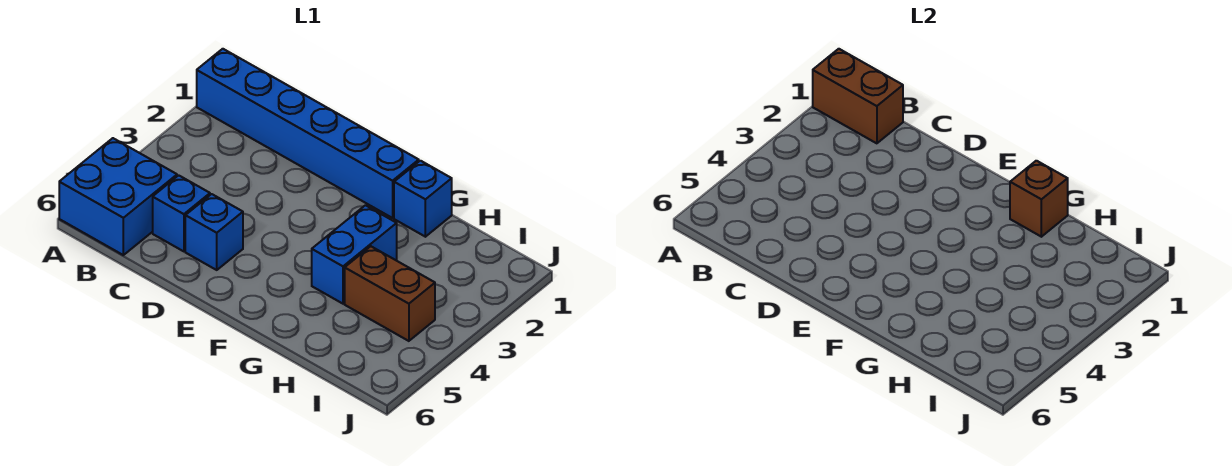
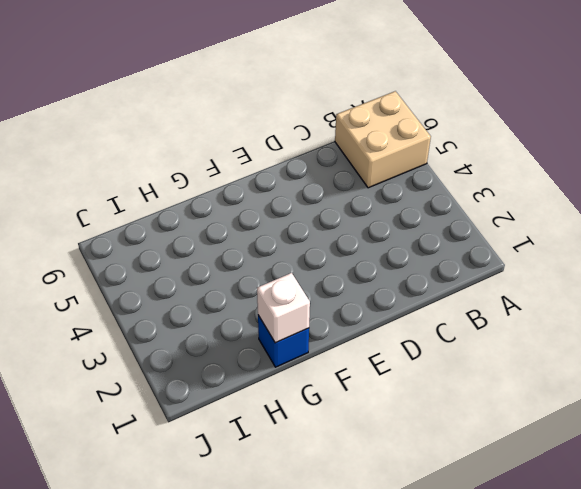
tan brick A5:B6 level 1 -> blue brick A5:B6 level 1
white brick G1 level 2 -> brown brick G1 level 2
none -> blue brick A1:F1 level 1
none -> blue brick C5 level 1

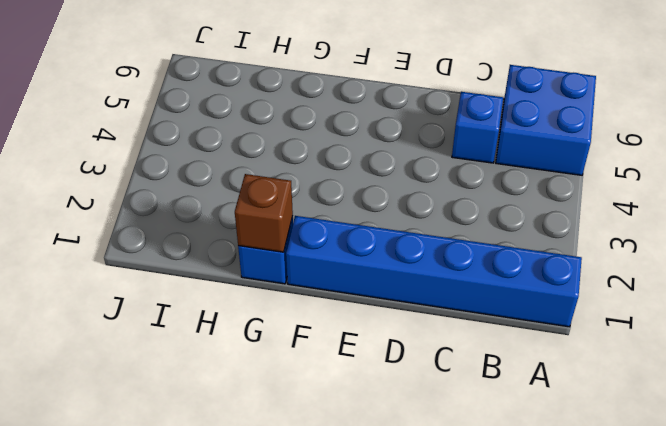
none -> blue brick D5 level 1
none -> blue brick G3:G4 level 1

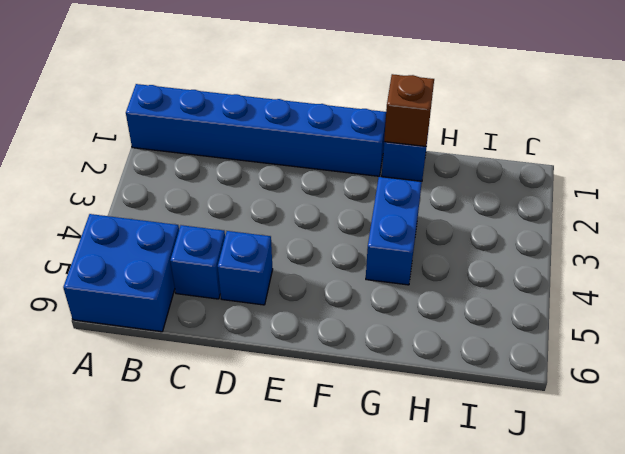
none -> brown brick H4:I4 level 1
none -> brown brick A1:B1 level 2

